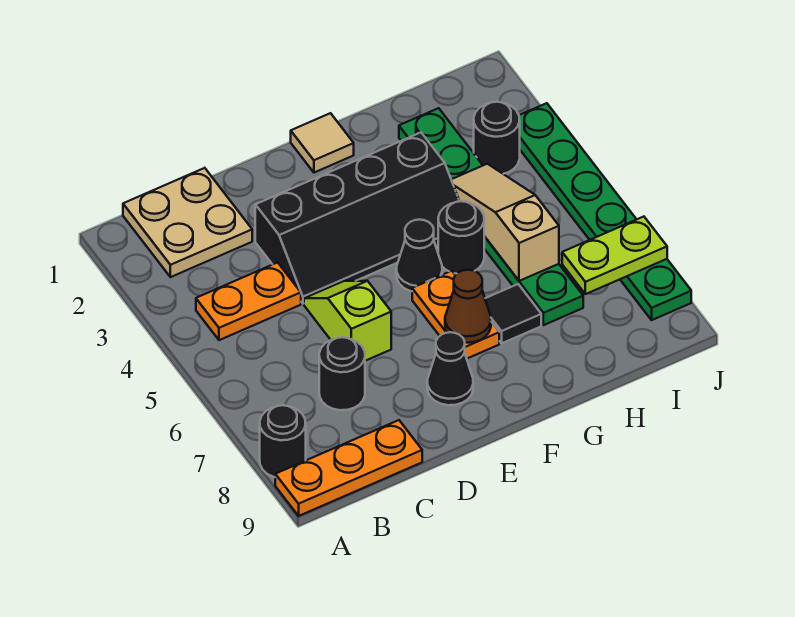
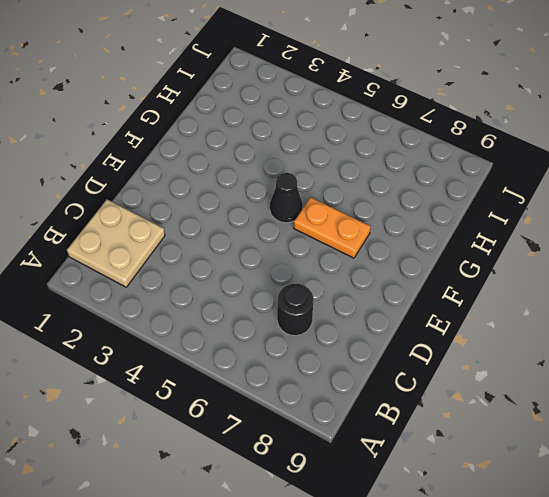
none -> black round brick A8 level 1
none -> orange plate A9:C9 level 1
none -> orange plate B4:C4 level 1

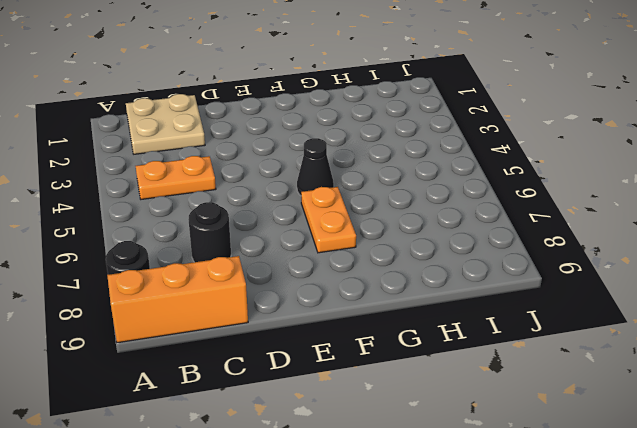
orange brick A9:C9 level 1 -> orange plate A9:C9 level 1
none -> black slope D3:G4 level 1 top 3
none -> lime slope D5:D6 level 1 top 6
none -> black cone E8 level 1

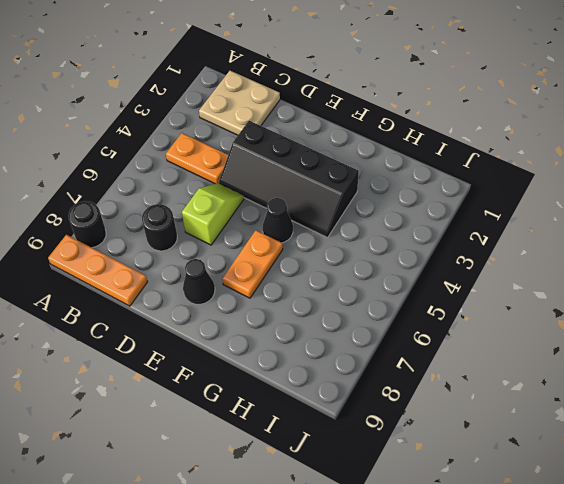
none -> tan tile F1 level 1
none -> black round brick G5 level 1
none -> black tile G7 level 1

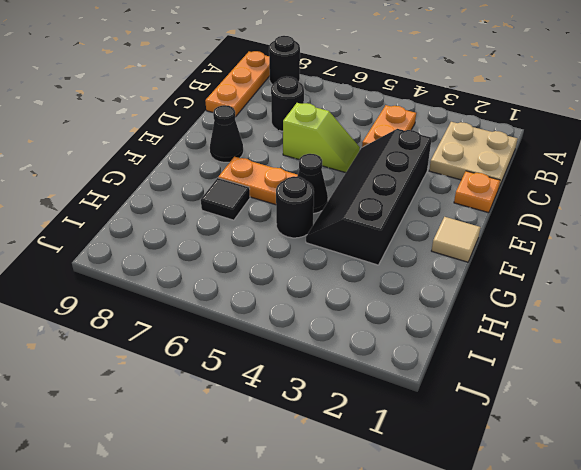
orange plate D1 level 1 -> none
none -> green plate H2:H7 level 1
none -> black round brick I3 level 1
none -> green plate J3:J8 level 1

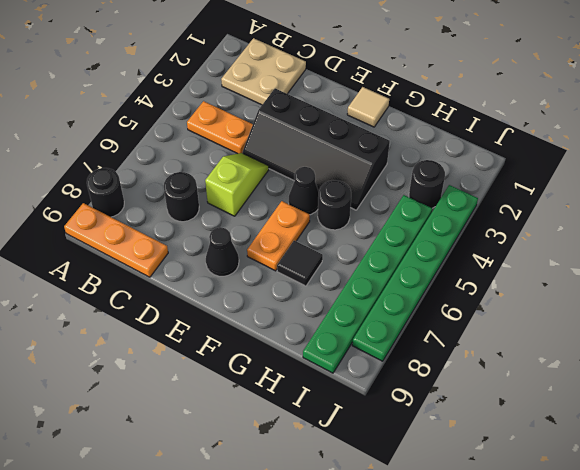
green plate I4:I9 level 1 -> green plate H2:H7 level 1
none -> brown cone F7 level 2
none -> tan slope H4:H6 level 2 top 6
none -> lime plate I7:J7 level 2

